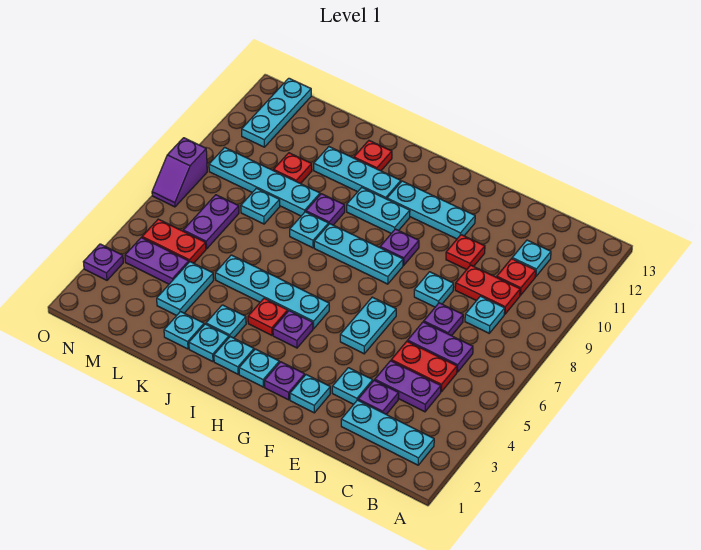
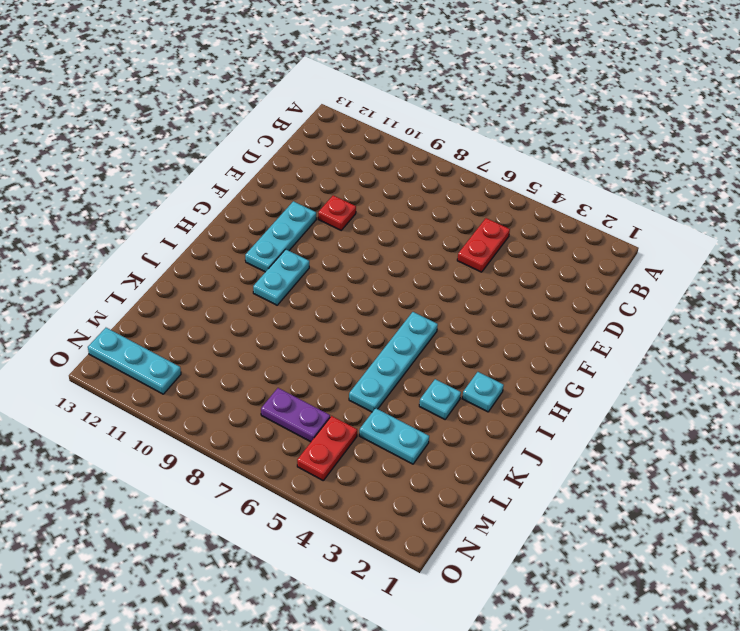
none -> cyan plate B2:D2 level 1
none -> purple plate C4:D4 level 1
none -> purple plate C6:D6 level 1
none -> cyan plate C8 level 1

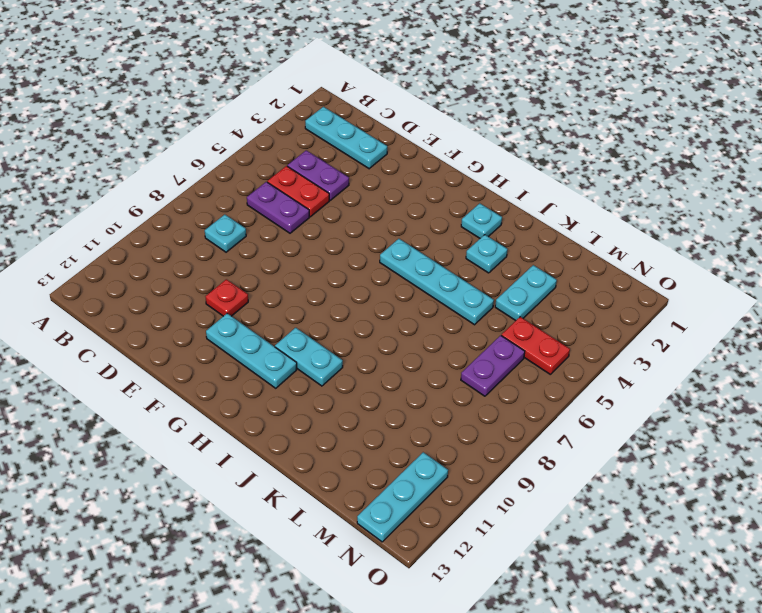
none -> red plate C9:D9 level 1
none -> red plate C10 level 1
none -> cyan plate C11 level 1
none -> purple plate D3 level 1

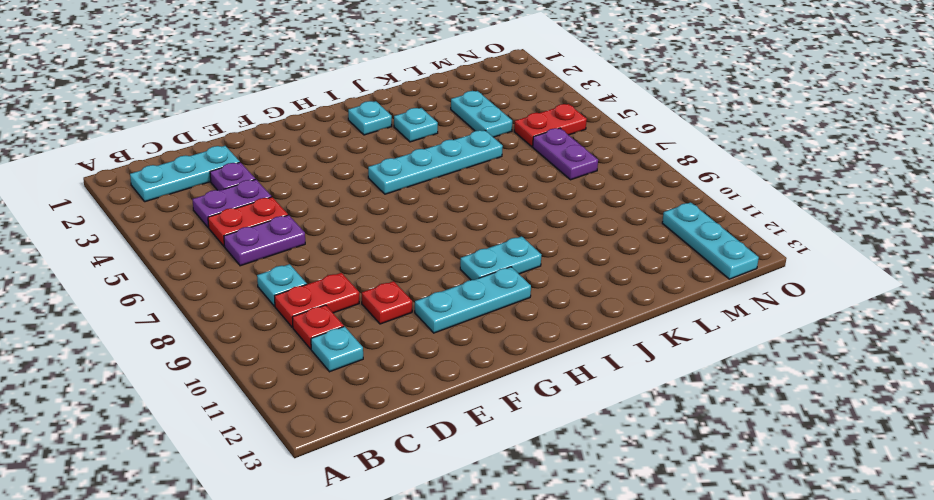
none -> purple plate D7 level 1
none -> cyan plate E3 level 1
none -> cyan plate E8 level 1
none -> cyan plate F2 level 1

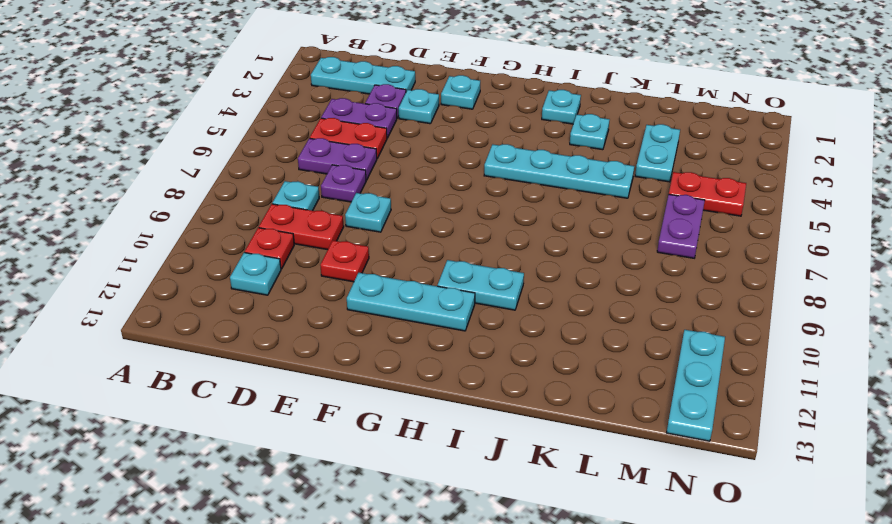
none -> cyan plate F5:F6 level 1
none -> purple plate G2 level 1
none -> cyan plate G8:I8 level 1
none -> purple plate G9 level 1

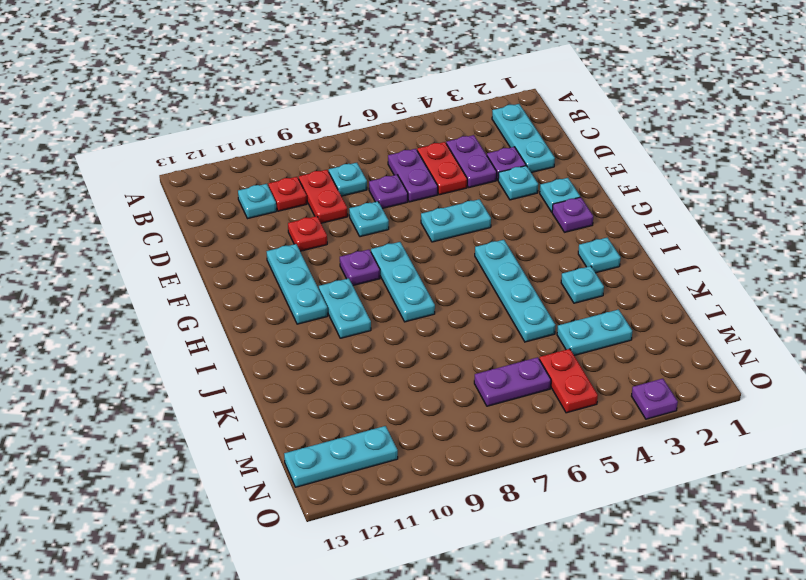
none -> cyan plate H2 level 1
none -> purple plate H4 level 1
none -> red plate I4 level 1
none -> cyan plate I11:K11 level 1

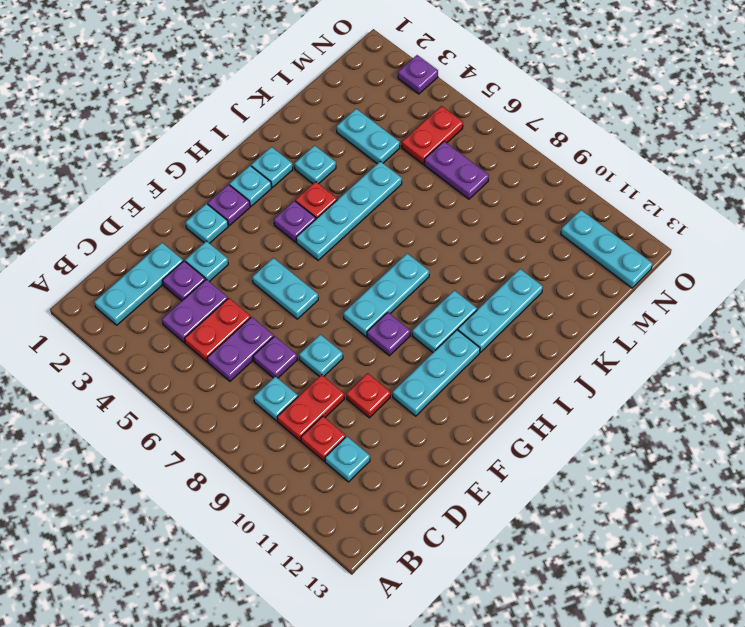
none -> cyan plate J2 level 1
none -> cyan plate J8 level 1
none -> purple plate J9 level 1
none -> red plate J12 level 1

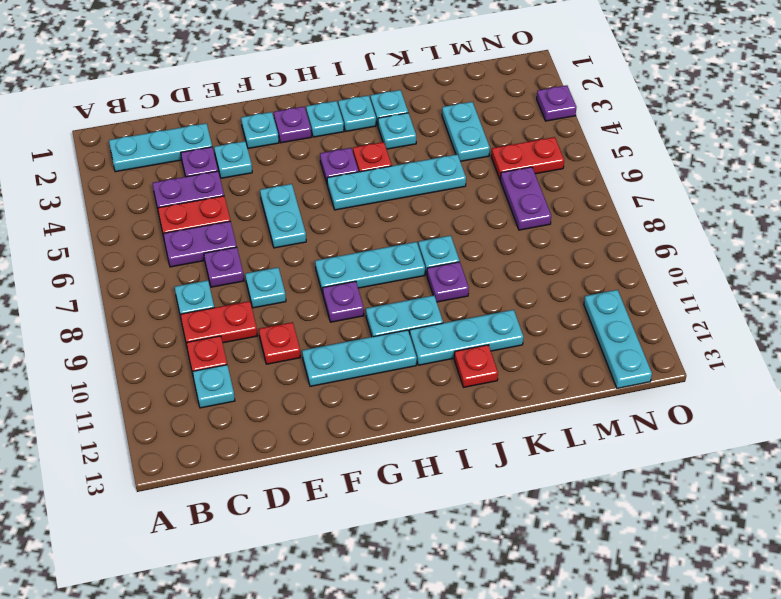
none -> cyan plate K2 level 1
none -> cyan plate K9:N9 level 1
none -> cyan plate L8 level 1
none -> red plate L10 level 1

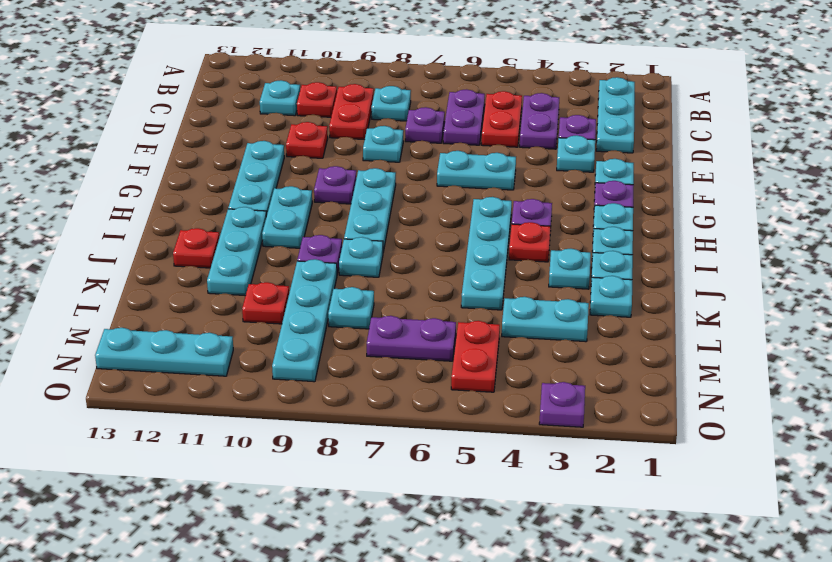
none -> purple plate M4:N4 level 1
none -> purple slope O7:O8 level 1 top 8

